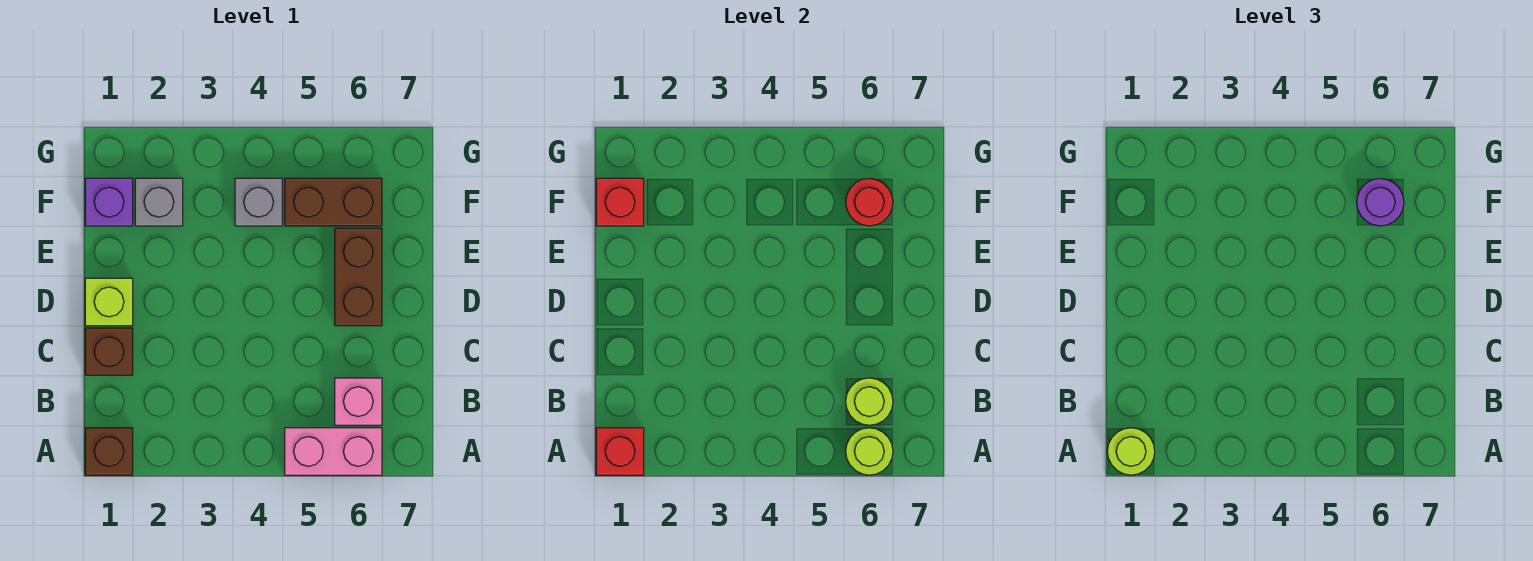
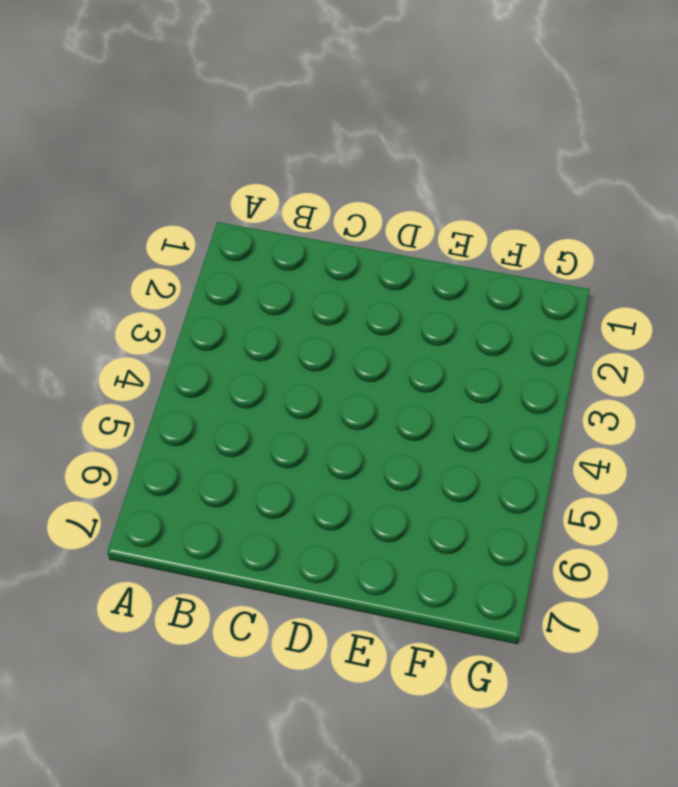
none -> brown brick A1 level 1
none -> pink brick A5:A6 level 1
none -> pink brick B6 level 1

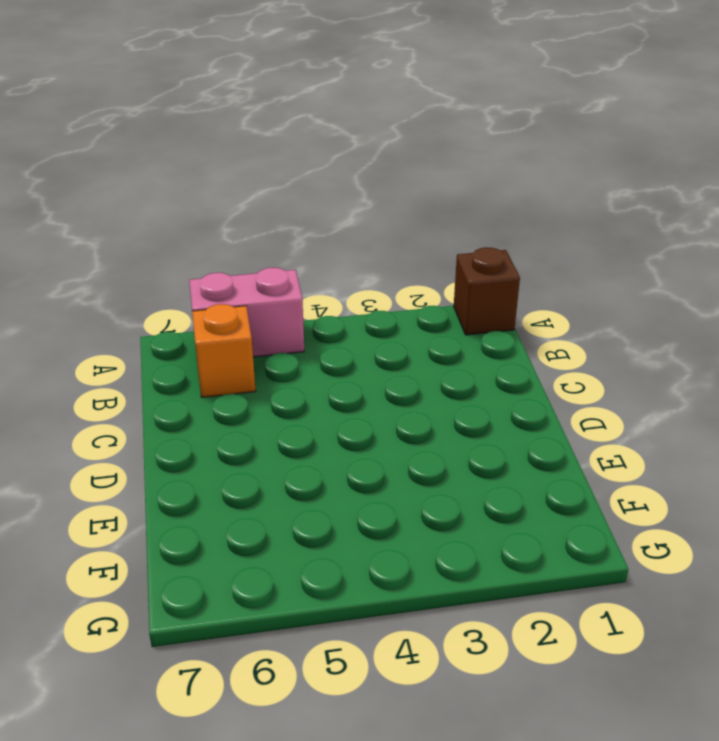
orange brick B6 level 1 -> pink brick B6 level 1
none -> brown brick C1 level 1
none -> lime brick D1 level 1
none -> brown brick D6:E6 level 1

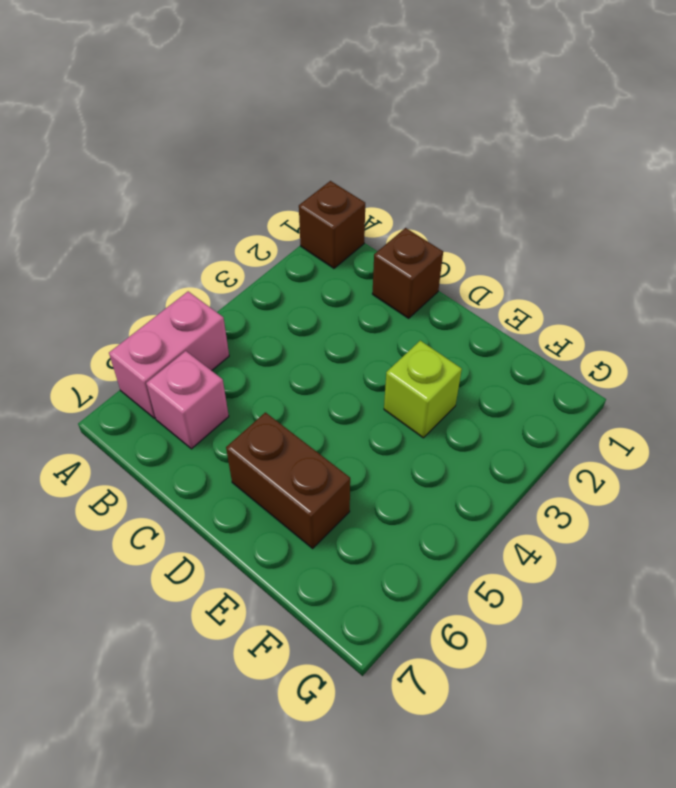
lime brick E3 level 1 -> lime brick D1 level 1
none -> purple brick F1 level 1
none -> grey brick F2 level 1
none -> grey brick F4 level 1

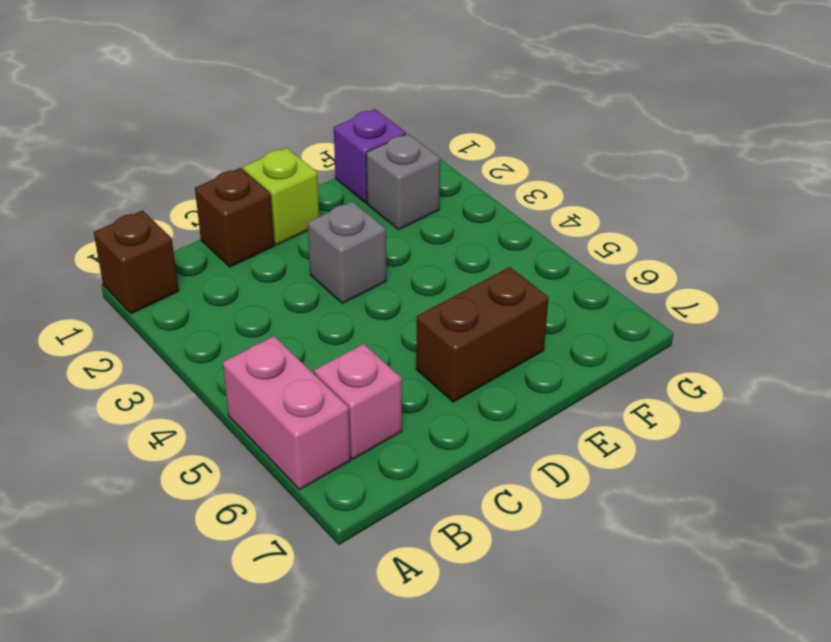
grey brick D3 level 1 -> grey brick F4 level 1
none -> brown brick F5:F6 level 1
none -> red brick A1 level 2
none -> lime round brick A6 level 2

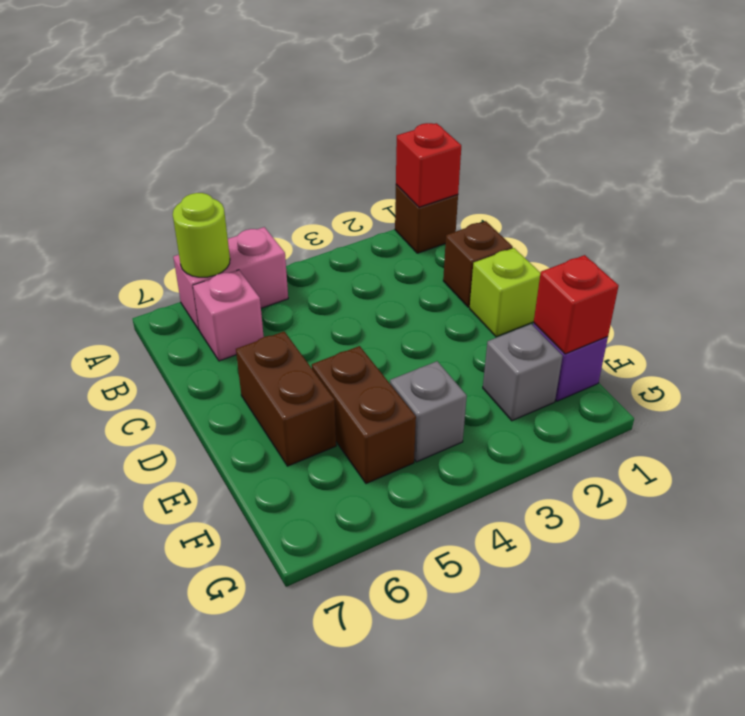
brown brick E5:F5 level 1 -> brown brick F5:F6 level 1
none -> lime round brick B6 level 2
none -> red round brick F6 level 2
none -> lime round brick A1 level 3

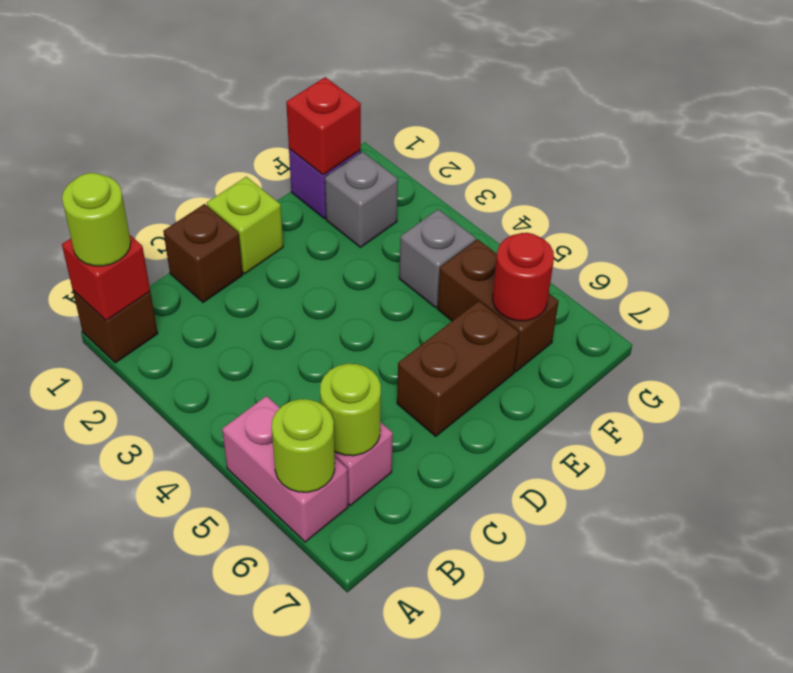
none -> purple round brick F6 level 3

